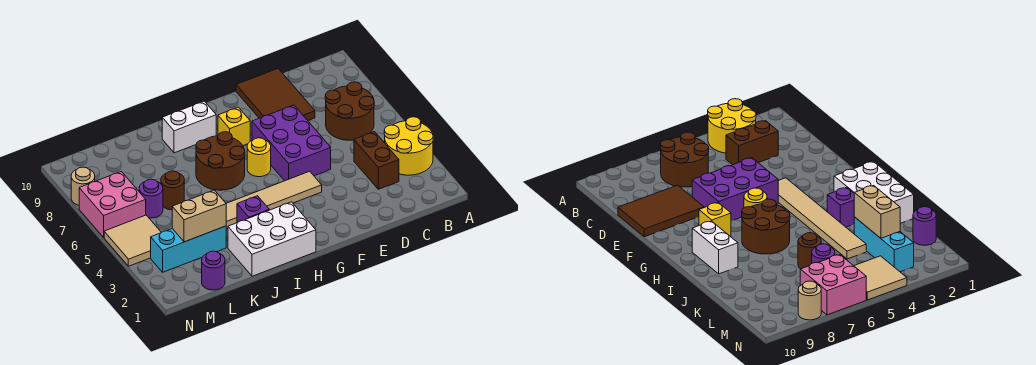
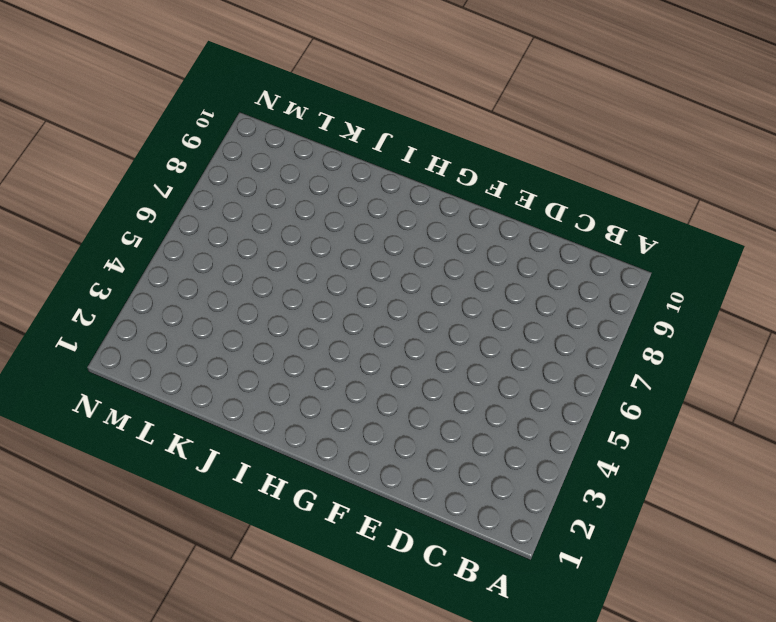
none -> yellow round brick A3:B4 level 1
none -> brown round brick B6:C7 level 1
none -> brown brick C3:C4 level 1

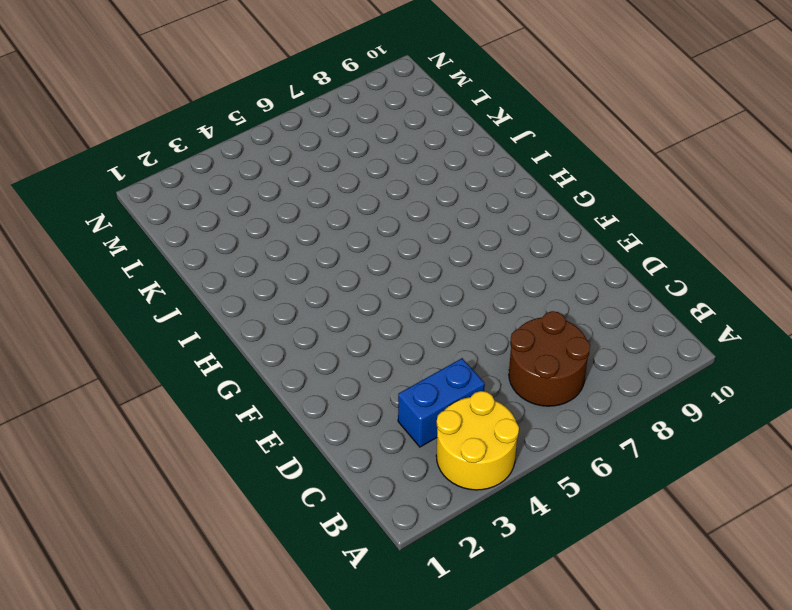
blue brick C3:C4 level 1 -> brown brick C3:C4 level 1
none -> brown tile D8:E10 level 1
none -> purple brick E5:F7 level 1
none -> tan tile F4:K4 level 1

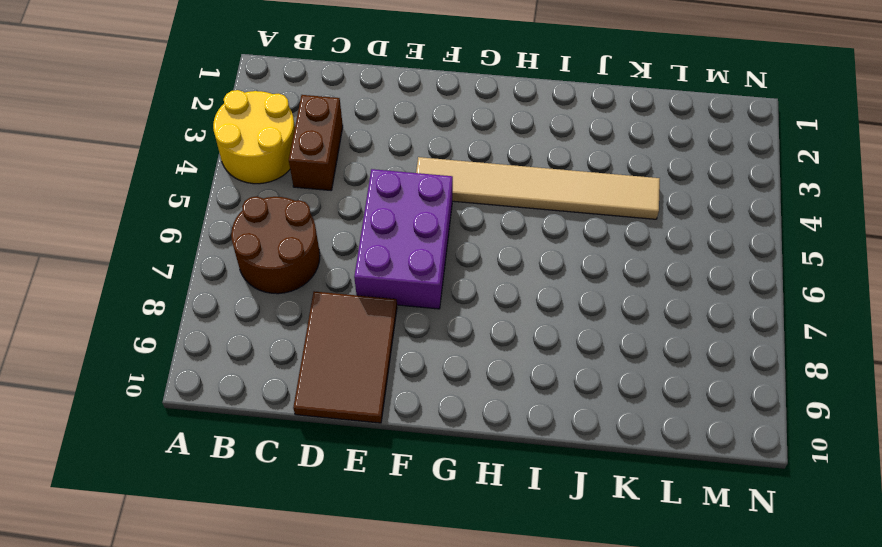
none -> yellow round brick G6 level 1
none -> yellow brick G8 level 1
none -> white brick H1:J2 level 1

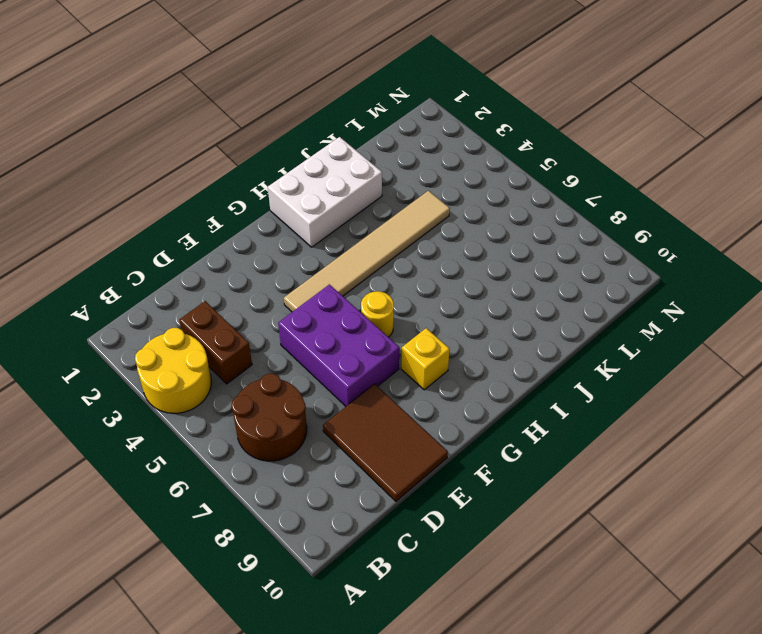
none -> brown round brick H6:I7 level 1
none -> white brick H9:I9 level 1
none -> purple brick I3 level 1

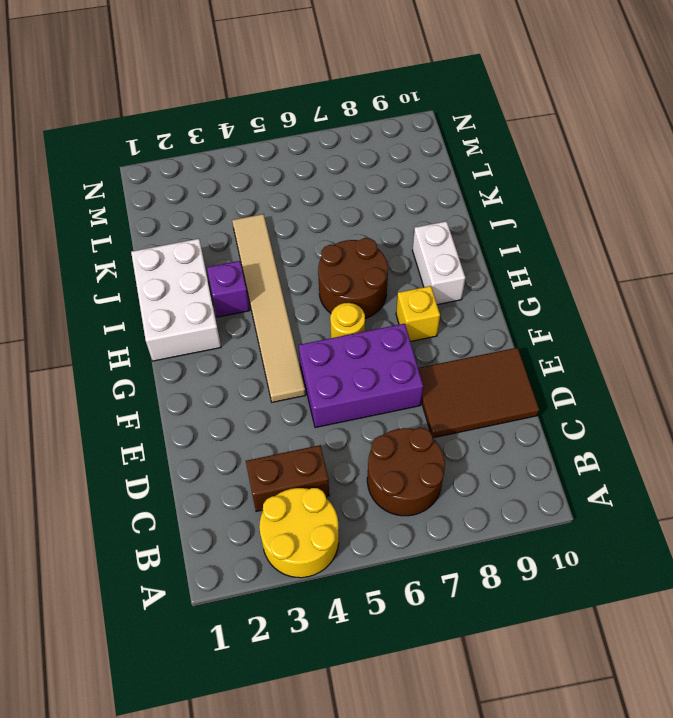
none -> cyan brick K3:M3 level 1
none -> brown round brick K6 level 1
none -> purple round brick L1 level 1

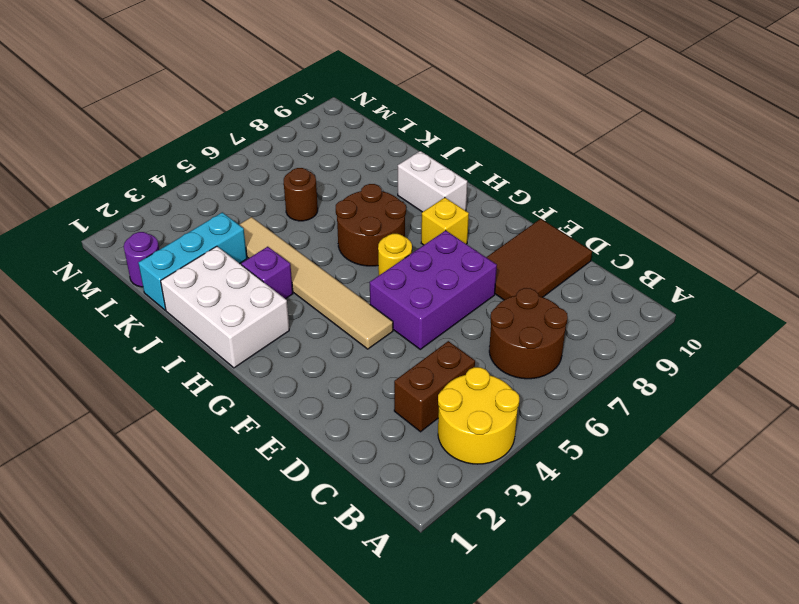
cyan brick K1:K3 level 1 -> cyan brick K3:M3 level 1
none -> purple round brick L6 level 1
none -> tan tile M4:N5 level 1
none -> pink brick M6:N7 level 1

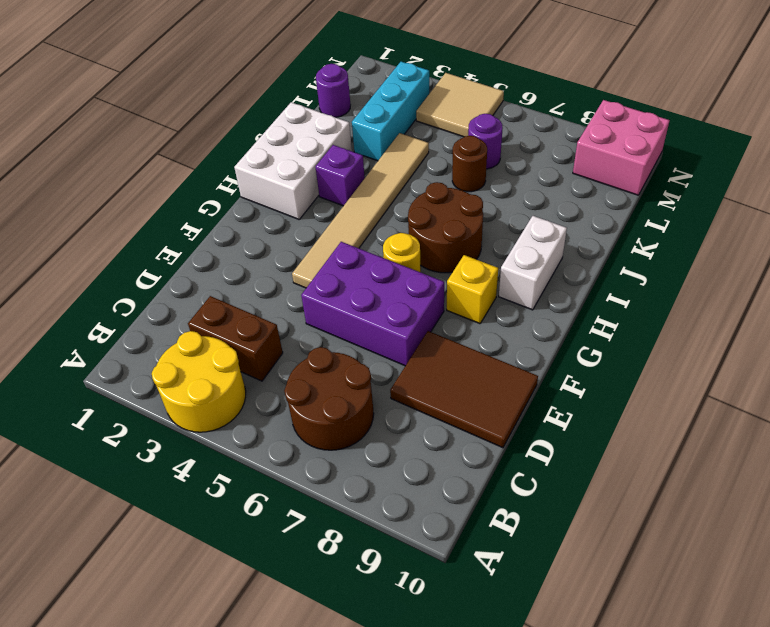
pink brick M9:N10 level 1 -> pink brick M6:N7 level 1
none -> tan round brick N8 level 1
none -> tan brick K3:L3 level 2

